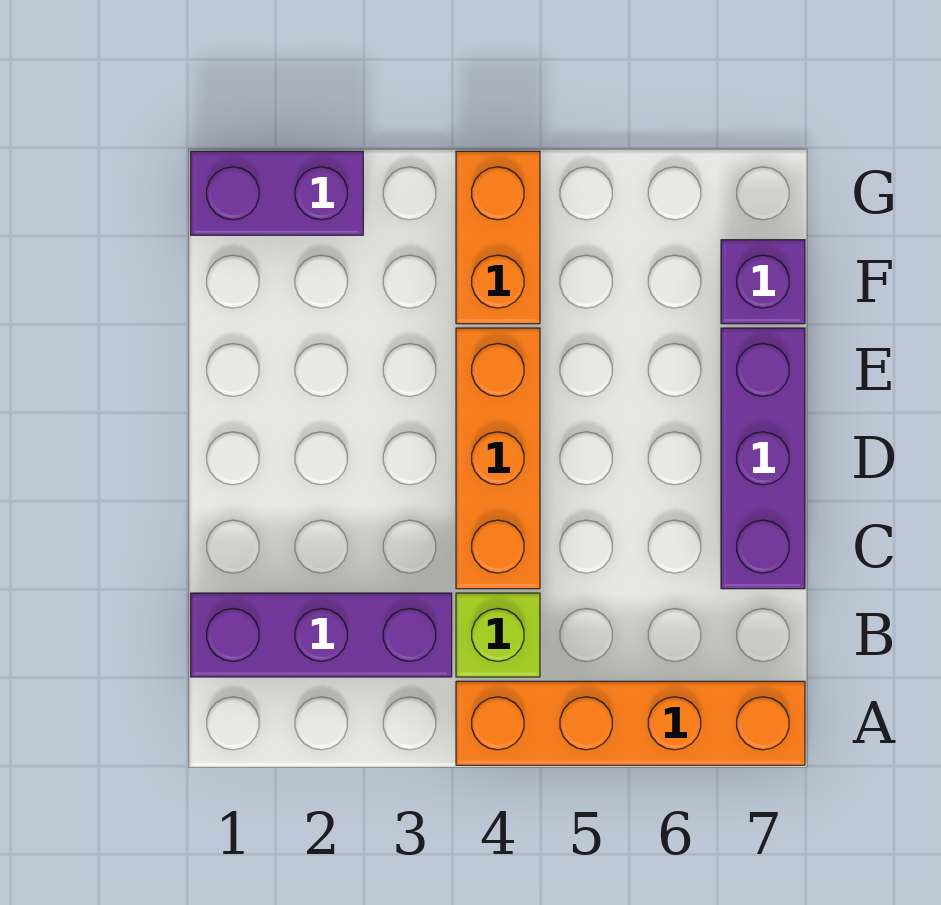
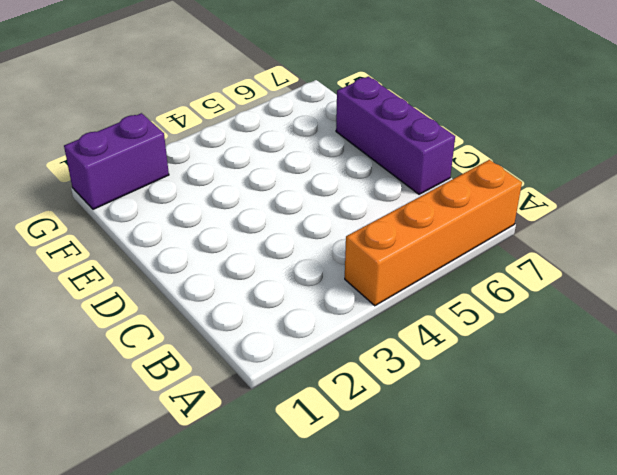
none -> purple brick B1:B3 level 1
none -> lime brick B4 level 1

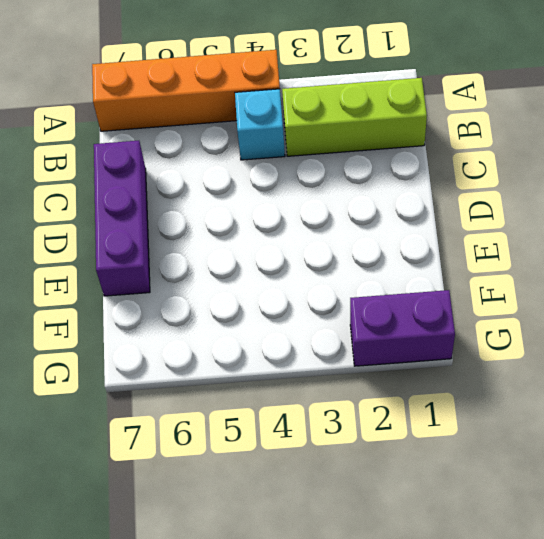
lime brick B1:B3 level 1 -> purple brick B1:B3 level 1
cyan brick B4 level 1 -> lime brick B4 level 1
none -> orange brick C4:E4 level 1
none -> orange brick F4:G4 level 1

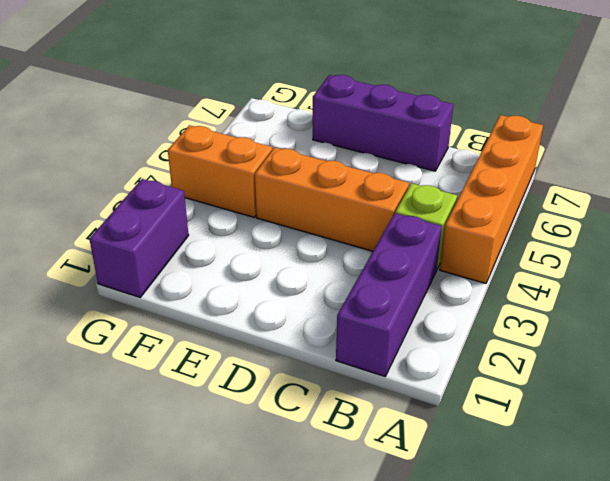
none -> purple brick F7 level 1

